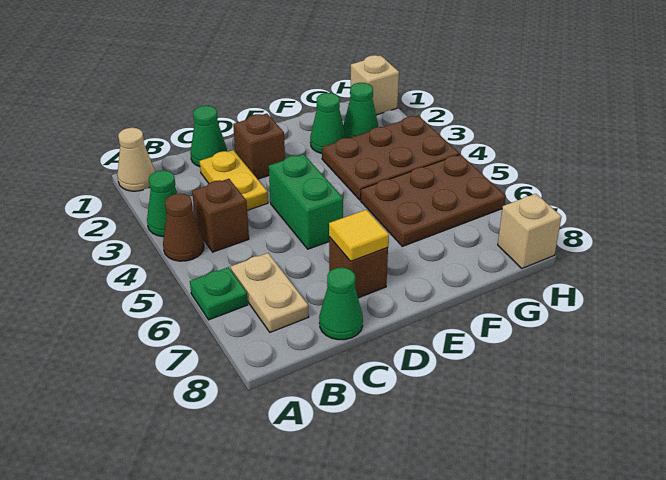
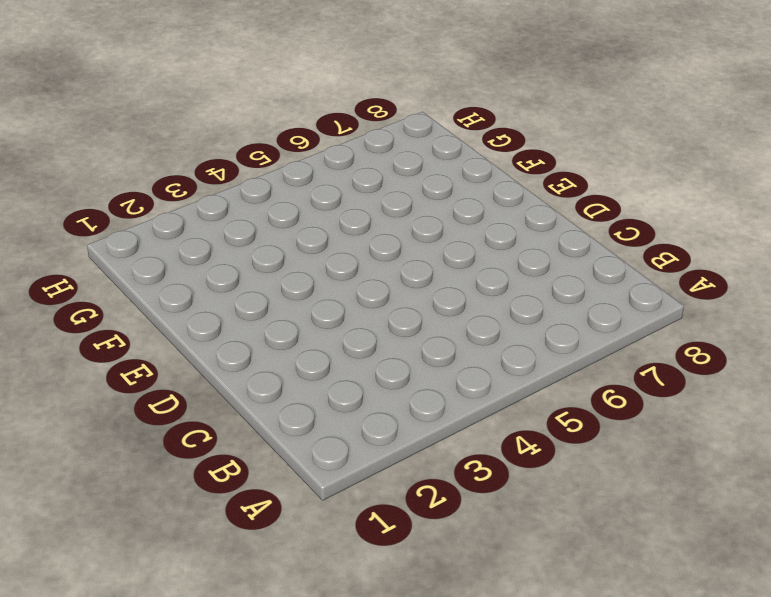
none -> tan cone A1 level 1
none -> green cone A3 level 1
none -> brown cone A4 level 1

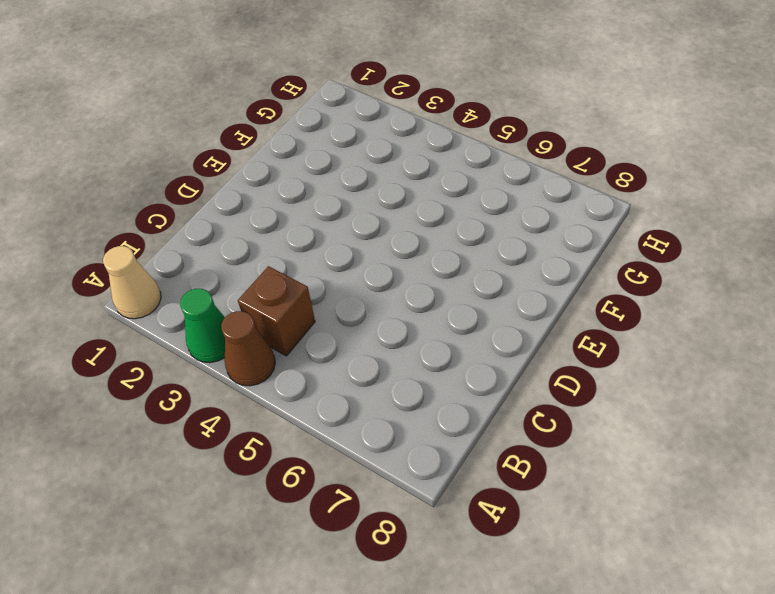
none -> green plate A6 level 1
none -> tan plate B6:B7 level 1
none -> green cone C1 level 1

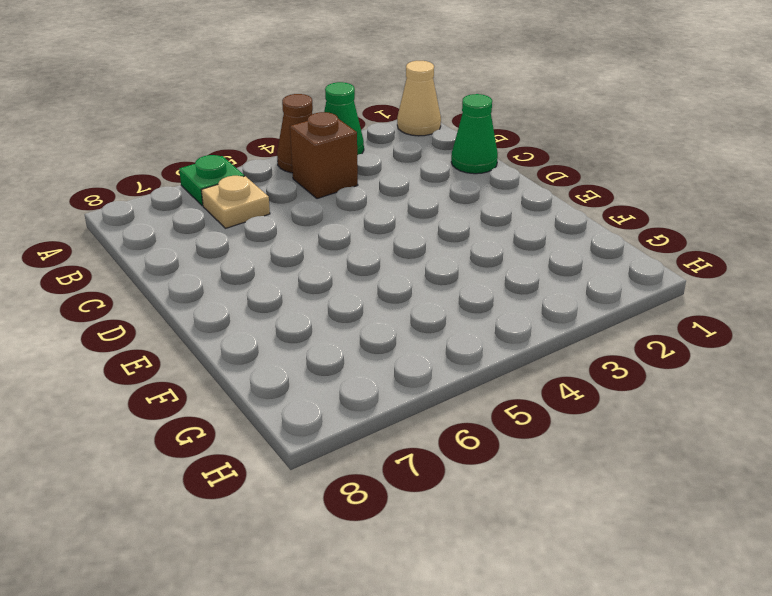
tan plate B6 level 1 -> tan plate B6:B7 level 1
none -> yellow plate C2:C3 level 1
none -> green cone C8 level 1
none -> brown brick D2 level 1

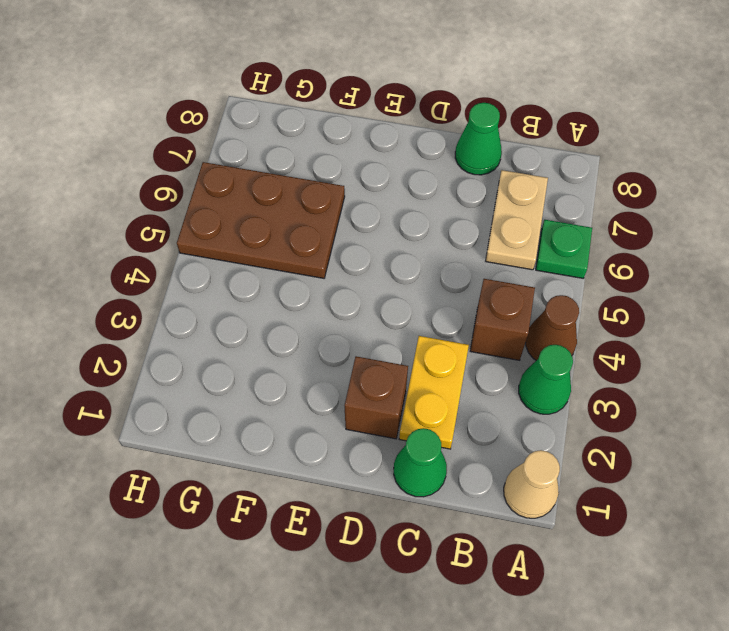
none -> green brick D4:D5 level 1
none -> brown brick D7 level 1
none -> green cone F2 level 1

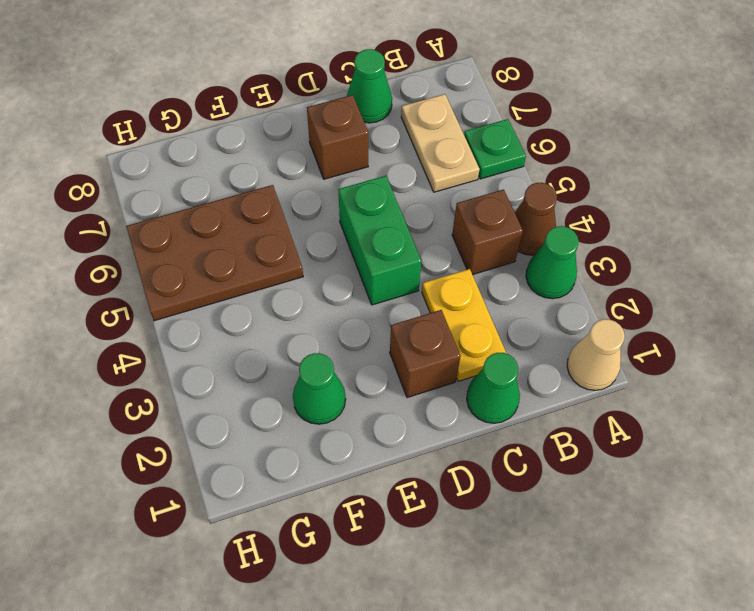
none -> brown plate F3:H4 level 1
none -> green cone G2 level 1
none -> tan brick H1 level 1

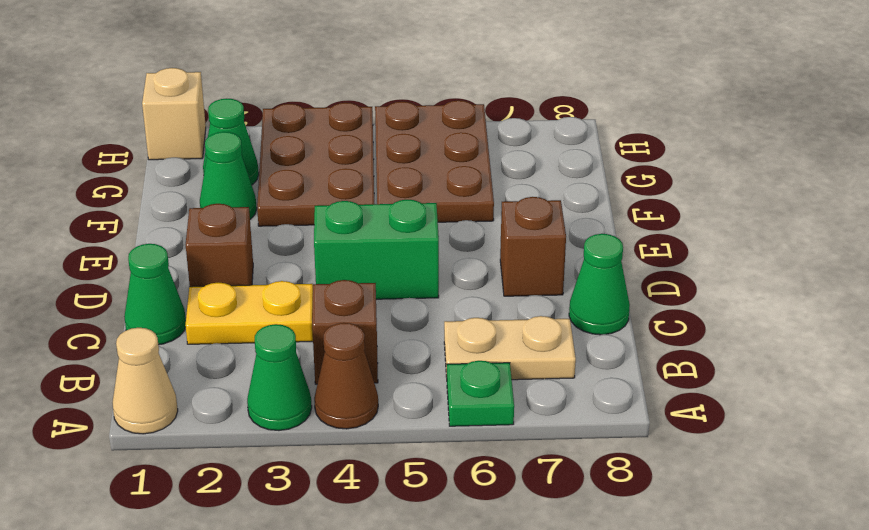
none -> tan brick H8 level 1
none -> yellow tile D7 level 2

